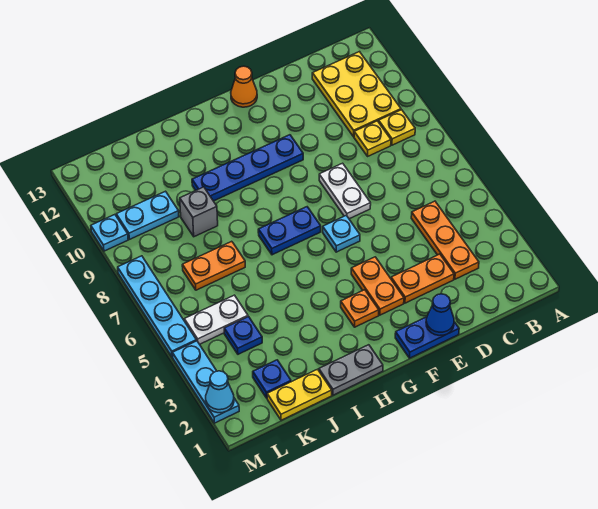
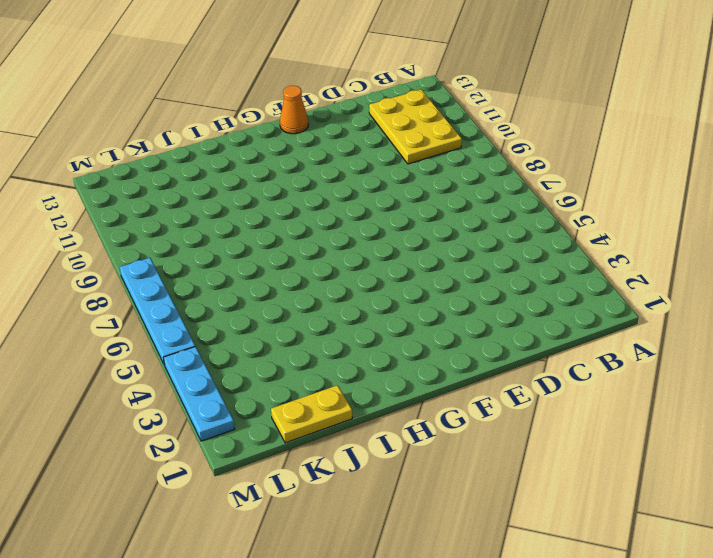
none -> yellow plate B9 level 1
none -> orange plate C3:C5 level 1
none -> yellow plate C9 level 1

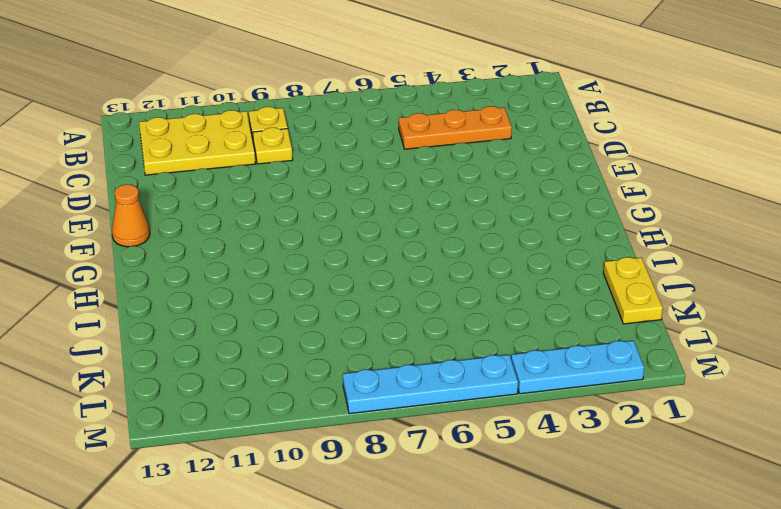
none -> orange plate D3:E3 level 1
none -> blue plate E1:F1 level 1
none -> white plate E7:E8 level 1

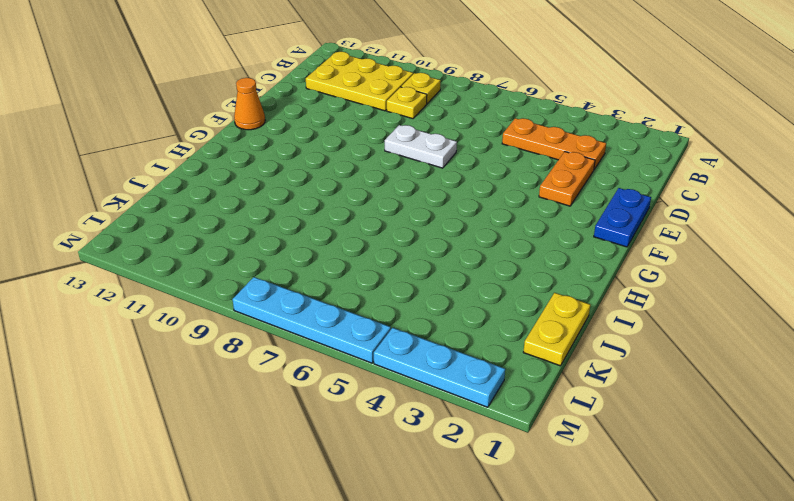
none -> orange plate F3:F4 level 1
none -> cyan plate F6 level 1
none -> blue plate F10:I10 level 1

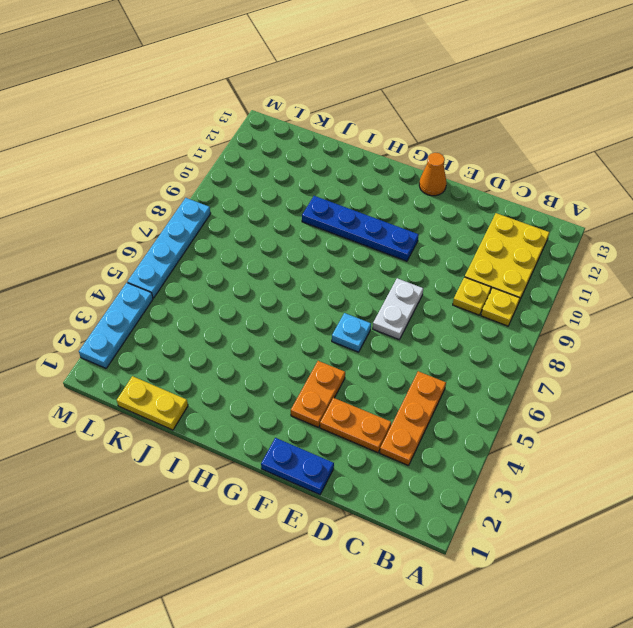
none -> orange plate G3 level 1
none -> blue plate G7:H7 level 1
none -> grey plate H1:I1 level 1

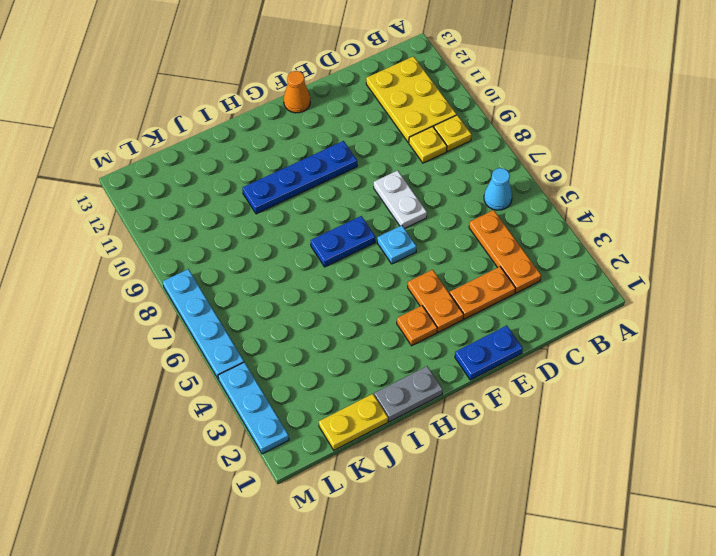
cyan cone B6 level 1 -> cyan cone M2 level 2
none -> orange plate J7:K7 level 1
none -> grey brick J9 level 1
none -> blue plate K2 level 1

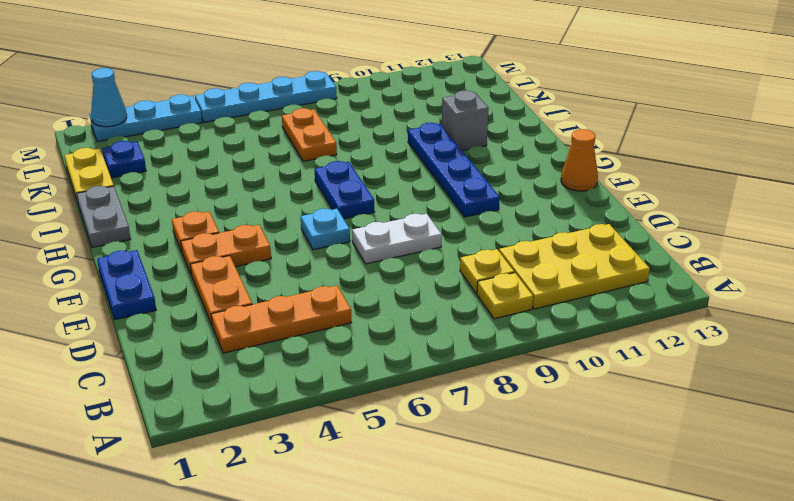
grey brick I11 level 1 -> grey brick J9 level 1
none -> blue plate K4 level 1
none -> white plate K5:L5 level 1
none -> cyan plate K10:L10 level 1

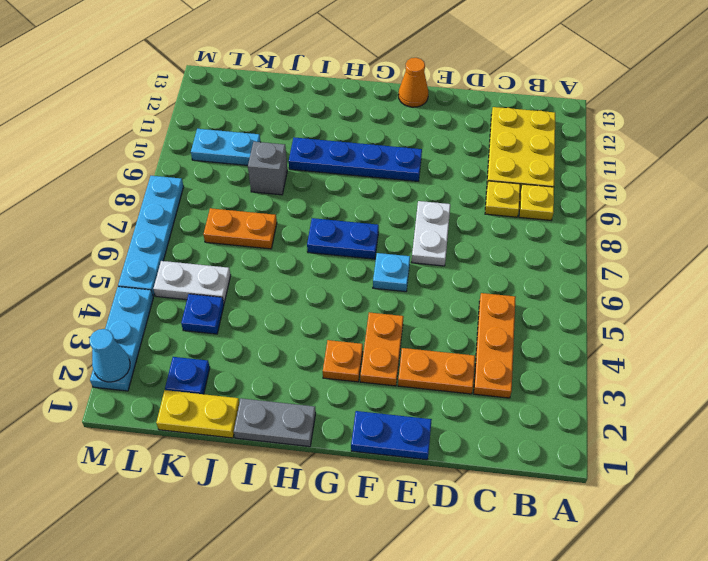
none -> cyan plate M10 level 1
none -> blue cone E1 level 2

